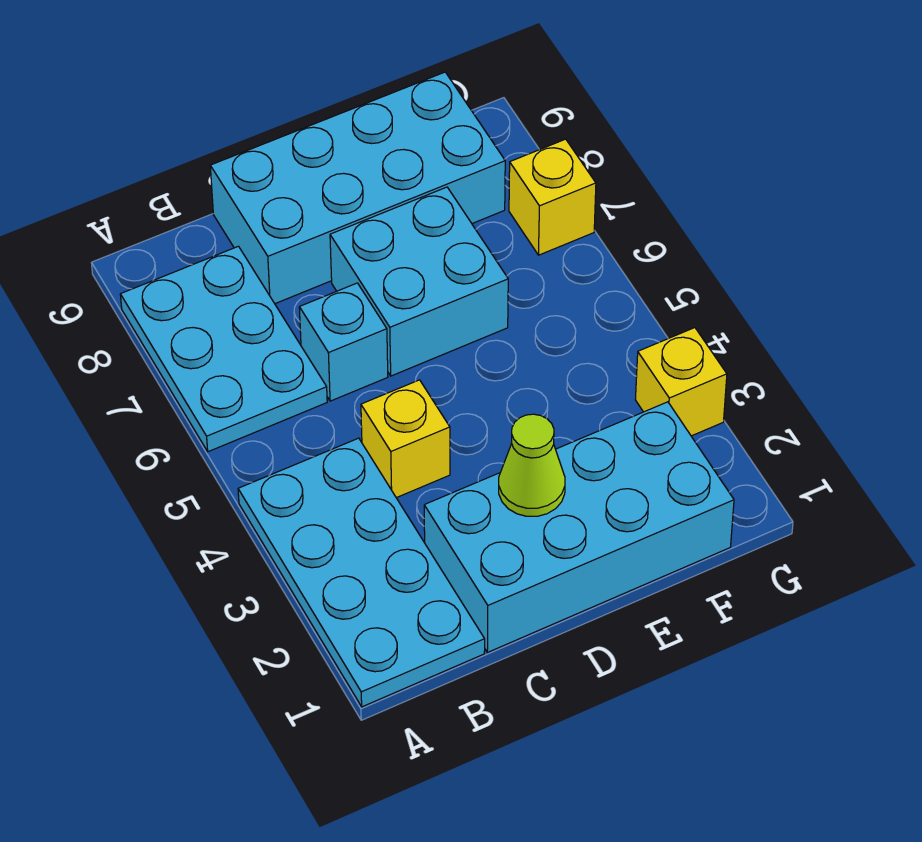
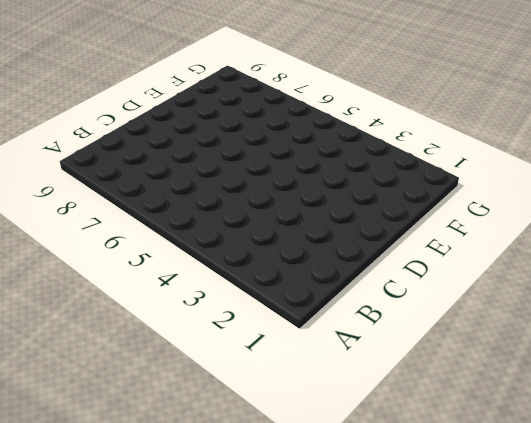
none -> cyan plate A1:B4 level 1
none -> cyan plate A6:B8 level 1

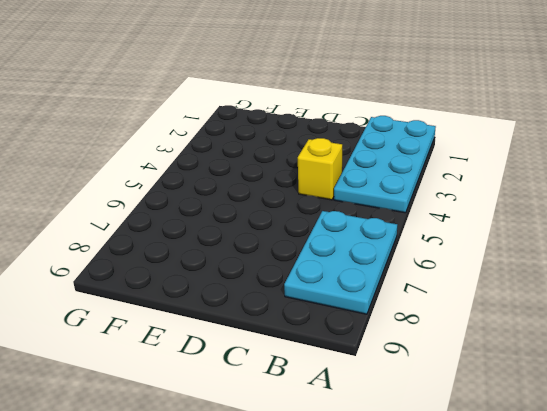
none -> cyan brick C1:F2 level 1
none -> cyan brick C6 level 1

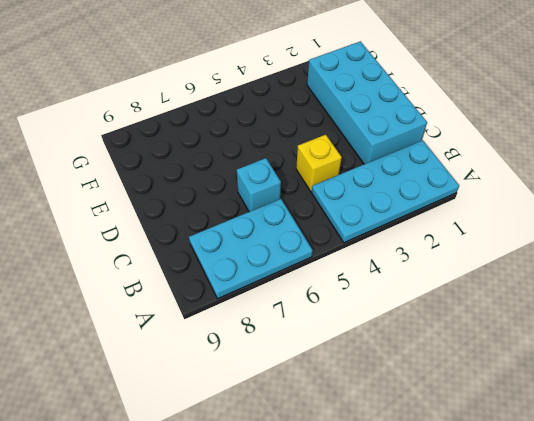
none -> cyan brick C8:F9 level 1
none -> cyan brick D6:E7 level 1

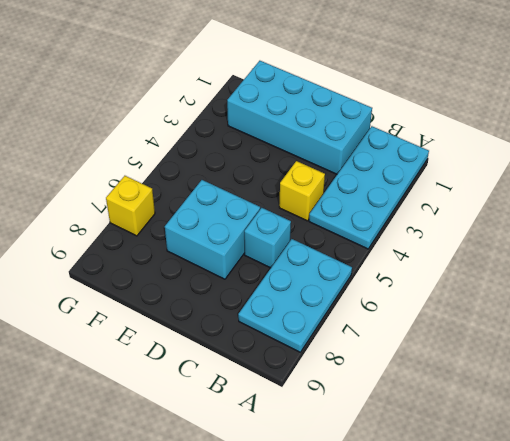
none -> cyan brick C8:F9 level 1
none -> yellow brick G3 level 1

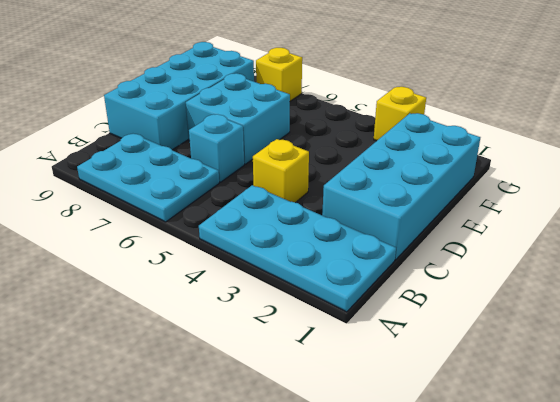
none -> lime cone D2 level 2

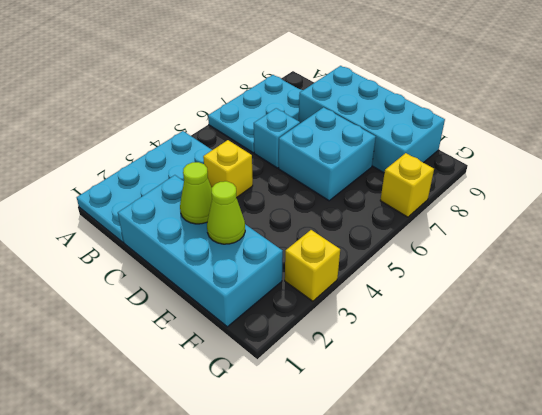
lime cone E2 level 2 -> none

